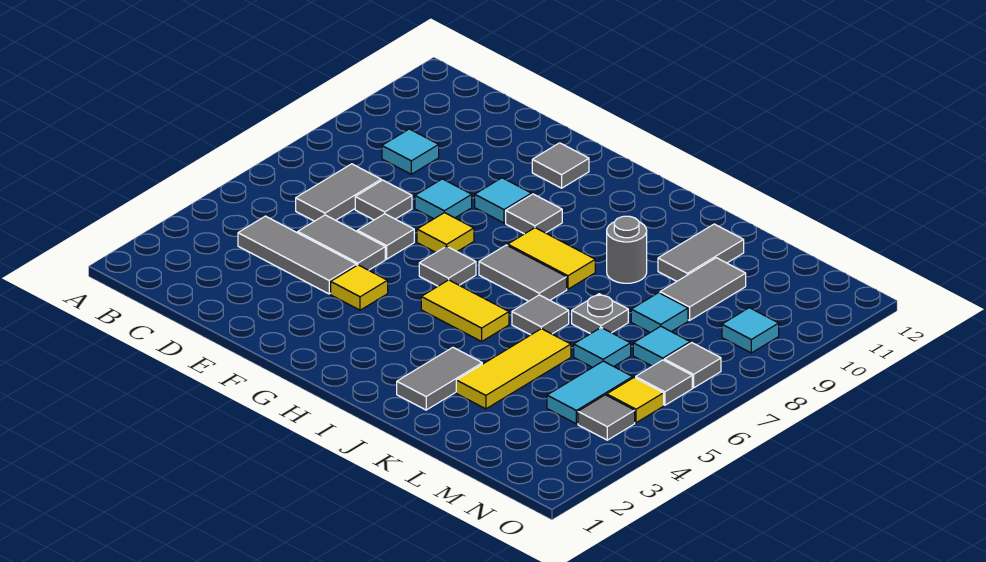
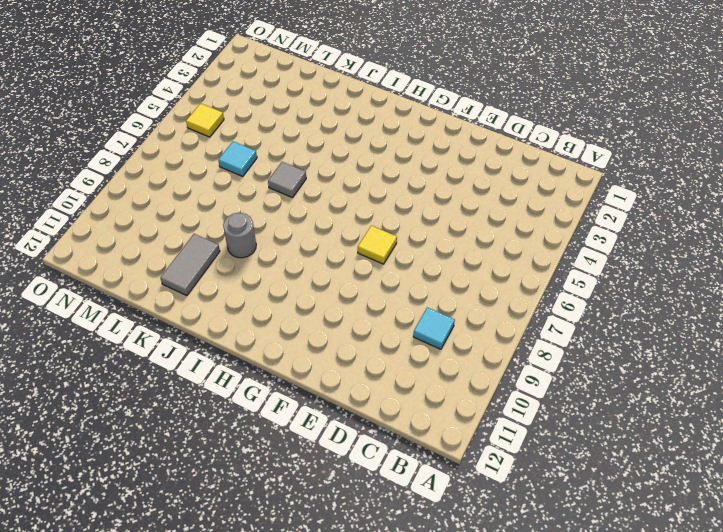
none -> grey tile C4:E4 level 1
none -> grey tile C6:C7 level 1
none -> grey tile D5:E5 level 1
none -> grey tile D7 level 1

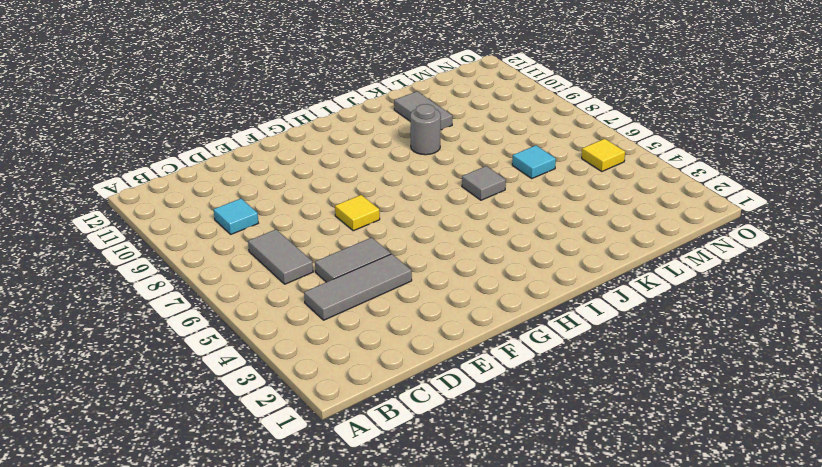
none -> grey tile D7 level 1
none -> grey tile E6 level 1
none -> cyan tile E8 level 1
none -> yellow tile F4 level 1

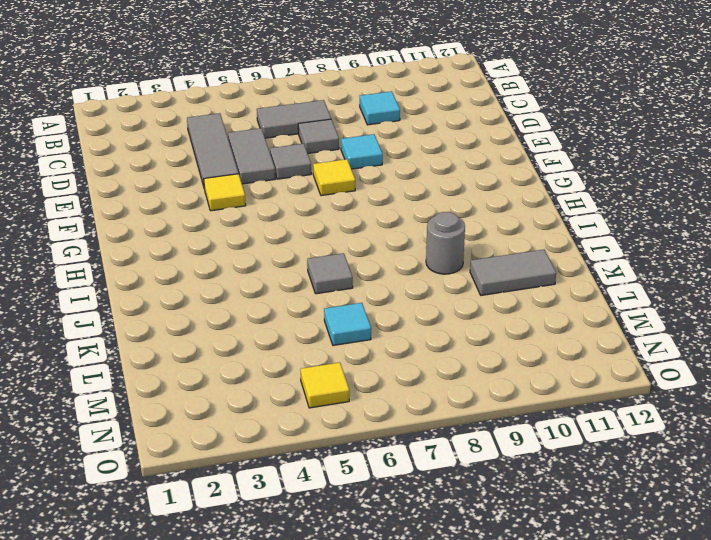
none -> cyan tile F9 level 1
none -> grey tile F11 level 1
none -> grey tile G6 level 1
none -> grey tile G9 level 1

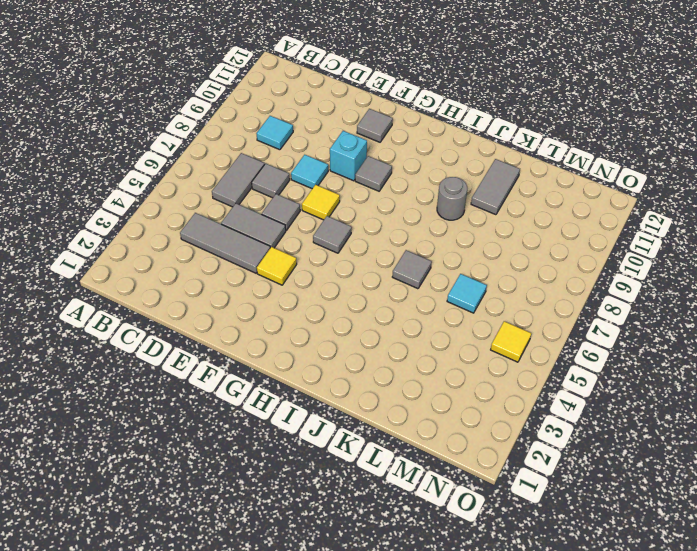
cyan brick F9 level 1 -> cyan tile F9 level 1
none -> yellow tile H5:I5 level 1
none -> grey tile H7:I7 level 1
none -> yellow tile H8:I8 level 1
none -> grey tile J2:J3 level 1

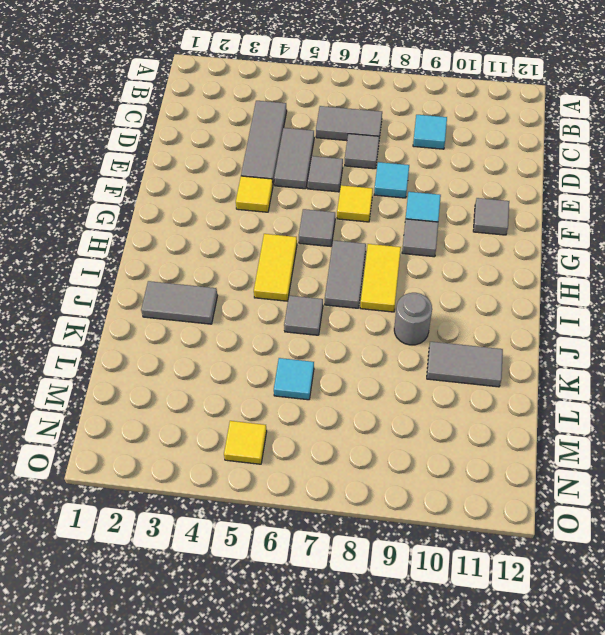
none -> yellow tile K3:K5 level 1
none -> grey plate K7 level 1
none -> cyan tile L8 level 1
none -> grey tile L9:L10 level 1

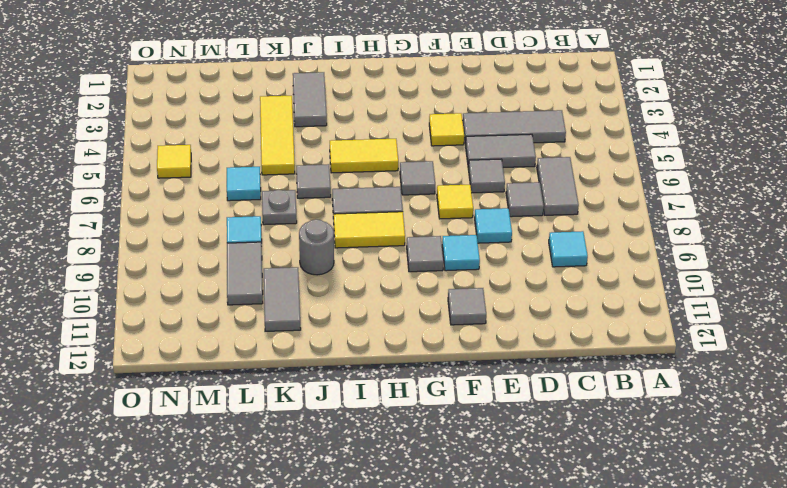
none -> cyan tile M4:M5 level 1
none -> cyan tile M7 level 1
none -> grey tile N4 level 1
none -> grey tile N6 level 1

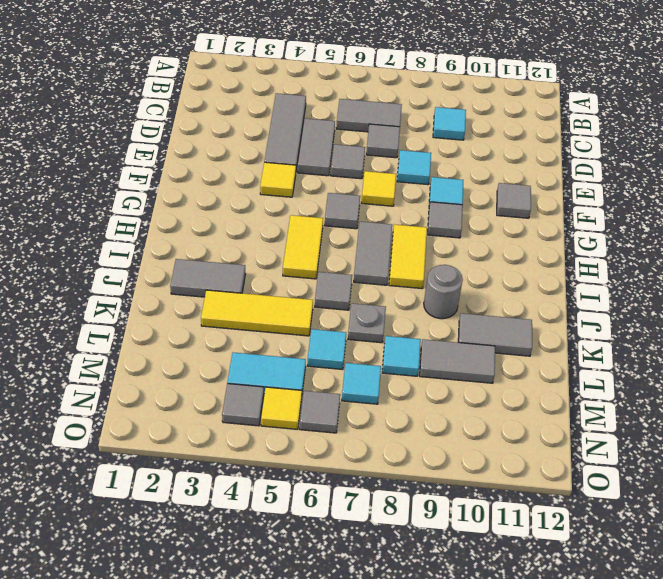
none -> grey tile N7 level 1
none -> cyan tile N9 level 1

